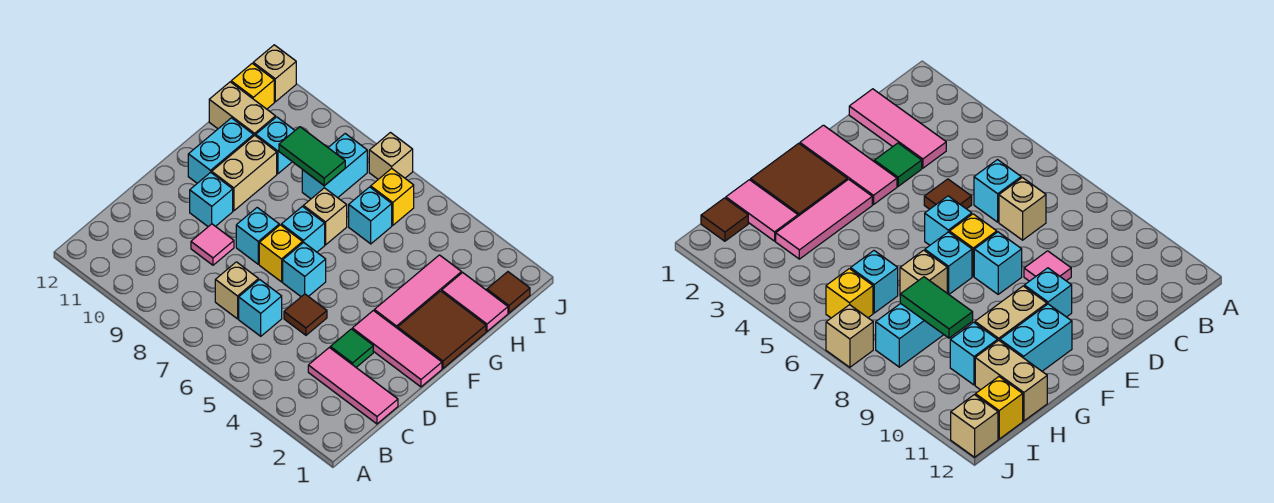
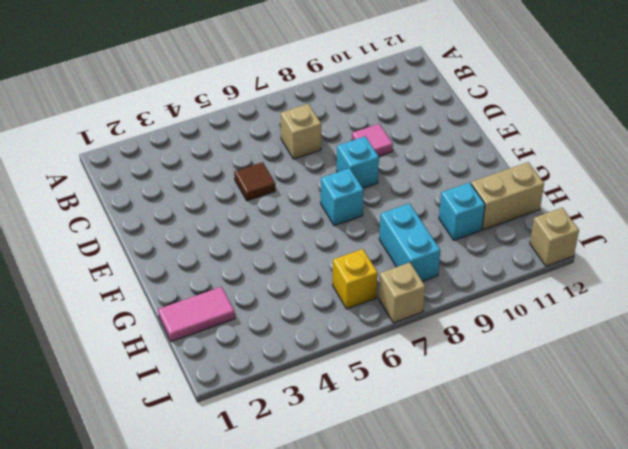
none -> pink tile C1:C3 level 1
none -> cyan brick C6 level 1
none -> green tile D3 level 1

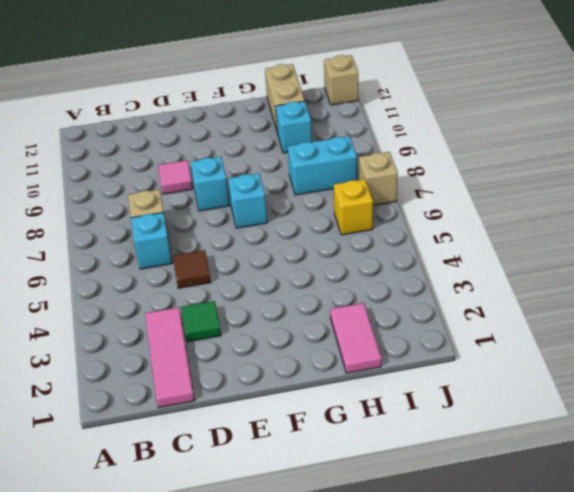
none -> pink tile E1:E3 level 1
none -> cyan brick E6 level 1
none -> yellow brick E7 level 1

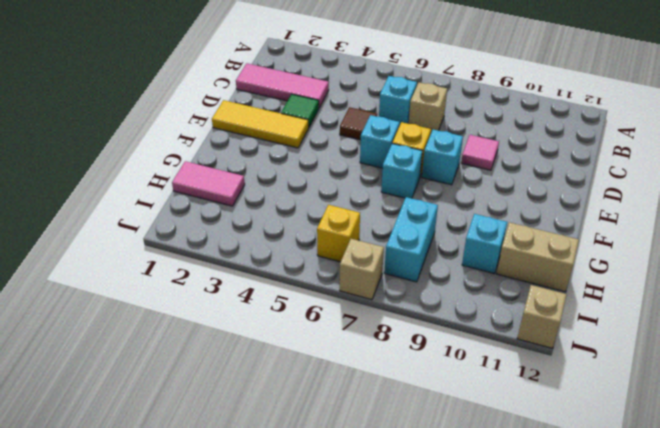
yellow tile E1:E3 level 1 -> pink tile E1:E3 level 1
none -> cyan brick E10 level 1
none -> brown tile F1:G2 level 1
none -> pink tile F3:H3 level 1

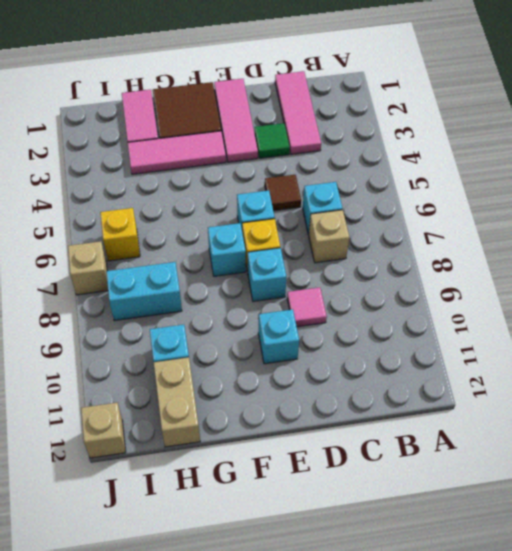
none -> tan brick F10:G10 level 1
none -> cyan brick F11:G11 level 1
none -> tan brick G7 level 1

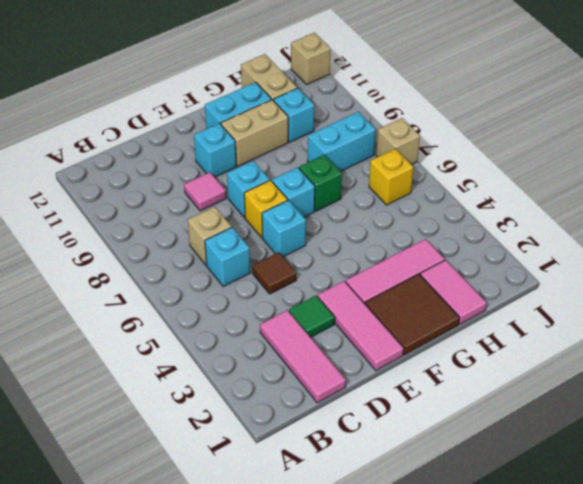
green brick G7 level 1 -> tan brick G7 level 1
none -> cyan brick H6 level 1
none -> brown tile I1 level 1
none -> yellow brick I12 level 1

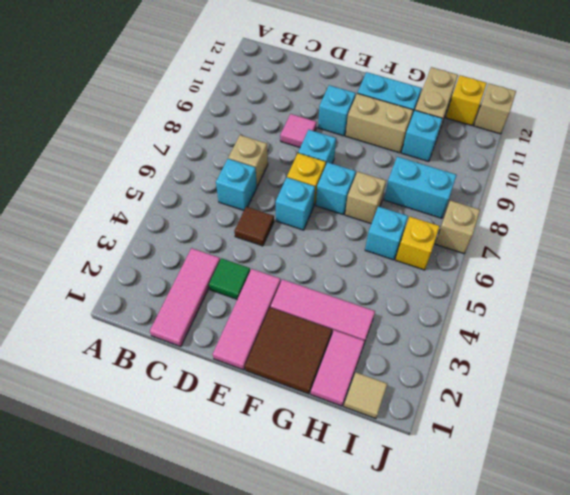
tan tile I1 level 1 -> brown tile I1 level 1
none -> green tile H8:H9 level 2

